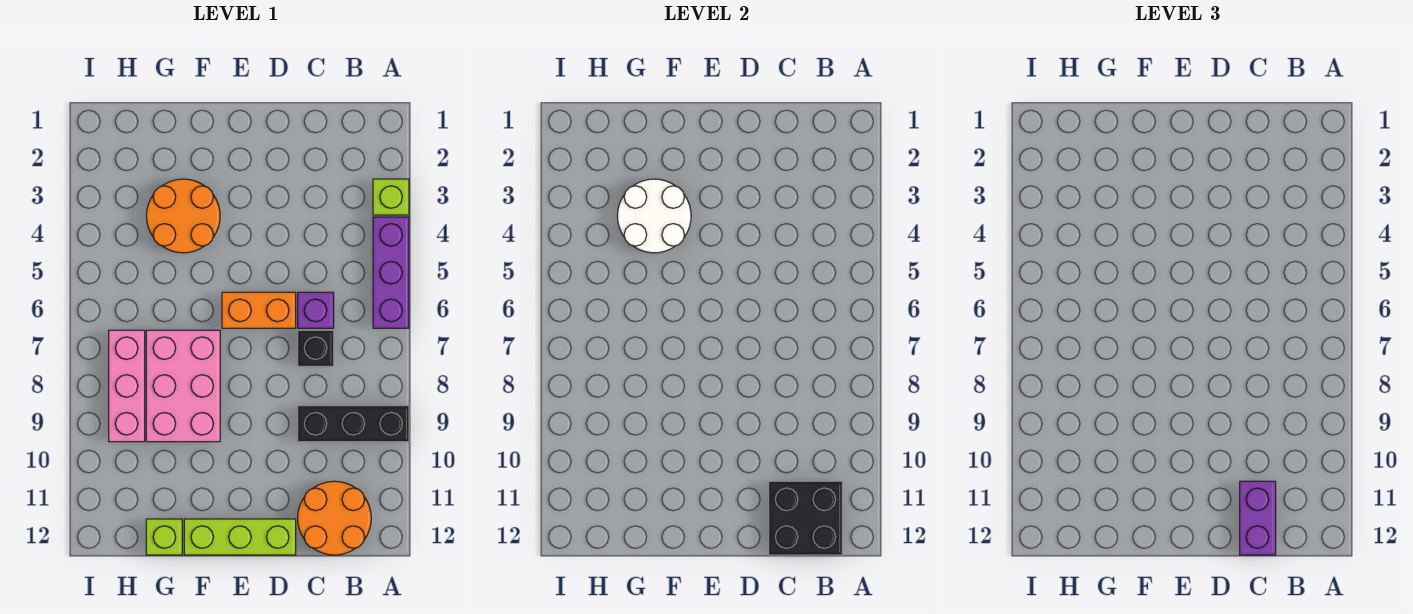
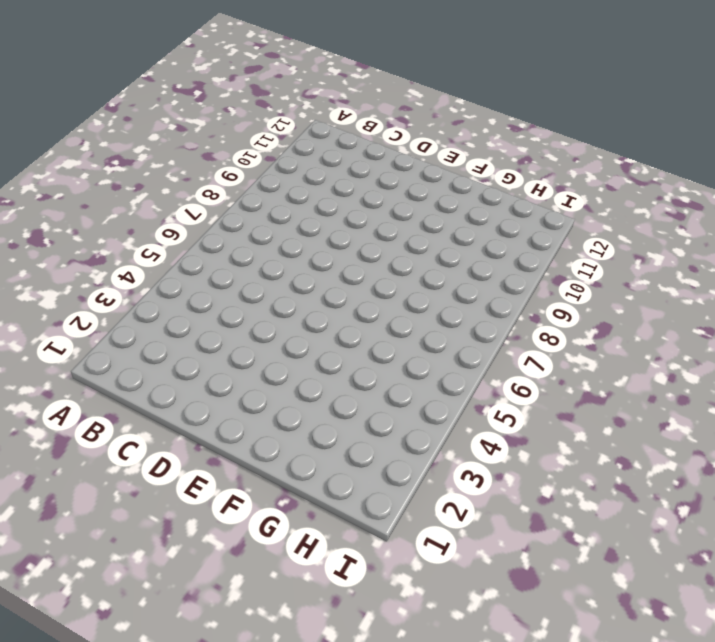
none -> lime brick A3 level 1
none -> purple brick A4:A6 level 1
none -> black brick A9:C9 level 1

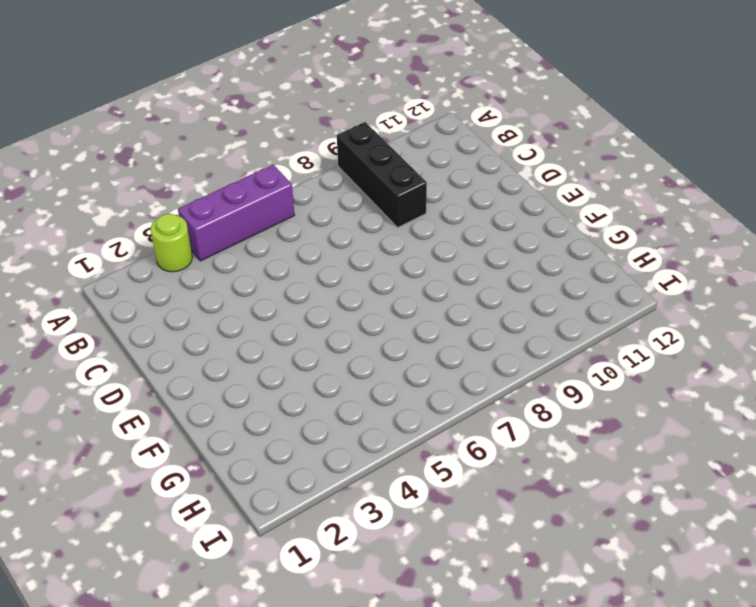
lime round brick A3 level 1 -> lime brick A3 level 1
none -> orange round brick B11:C12 level 1
none -> purple brick C6 level 1
none -> black brick C7 level 1

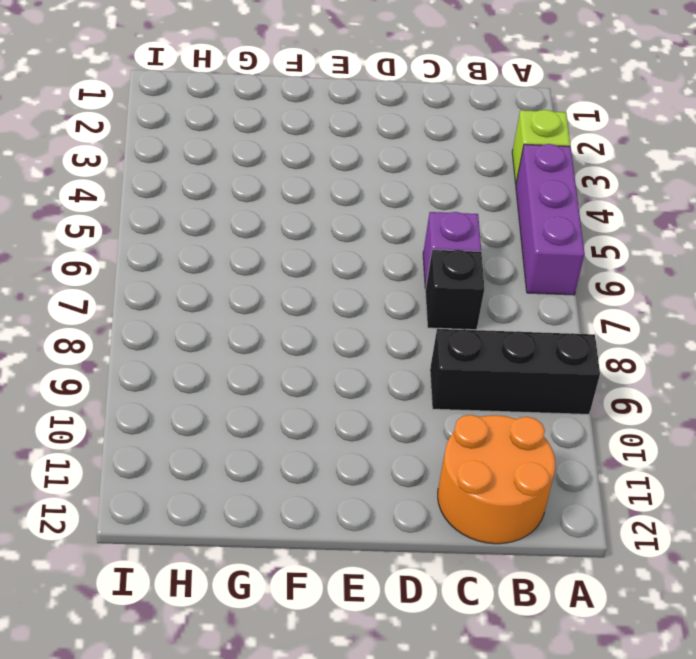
none -> orange brick D6:E6 level 1
none -> lime brick D12:F12 level 1
none -> orange round brick F3:G4 level 1

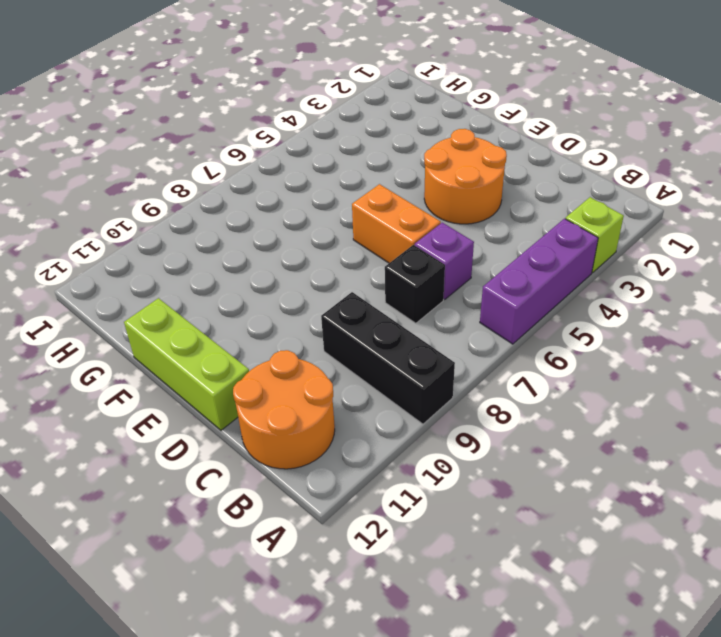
orange round brick D3:E4 level 1 -> orange round brick F3:G4 level 1
none -> pink brick F7:G9 level 1
none -> lime brick G12 level 1
none -> pink brick H7:H9 level 1

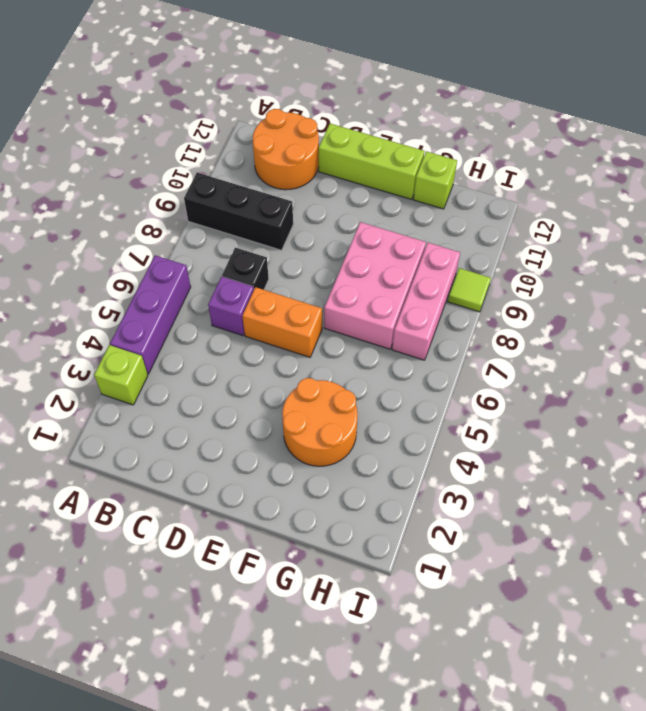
lime tile I9 level 1 -> none
none -> black brick B11:C12 level 2
none -> white round brick F3:G4 level 2
none -> purple brick C11:C12 level 3

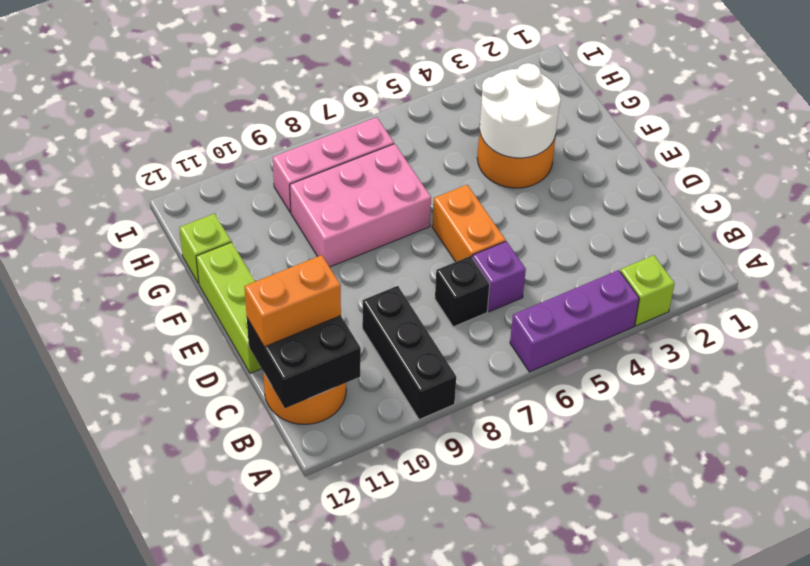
orange brick C11:C12 level 3 -> purple brick C11:C12 level 3

